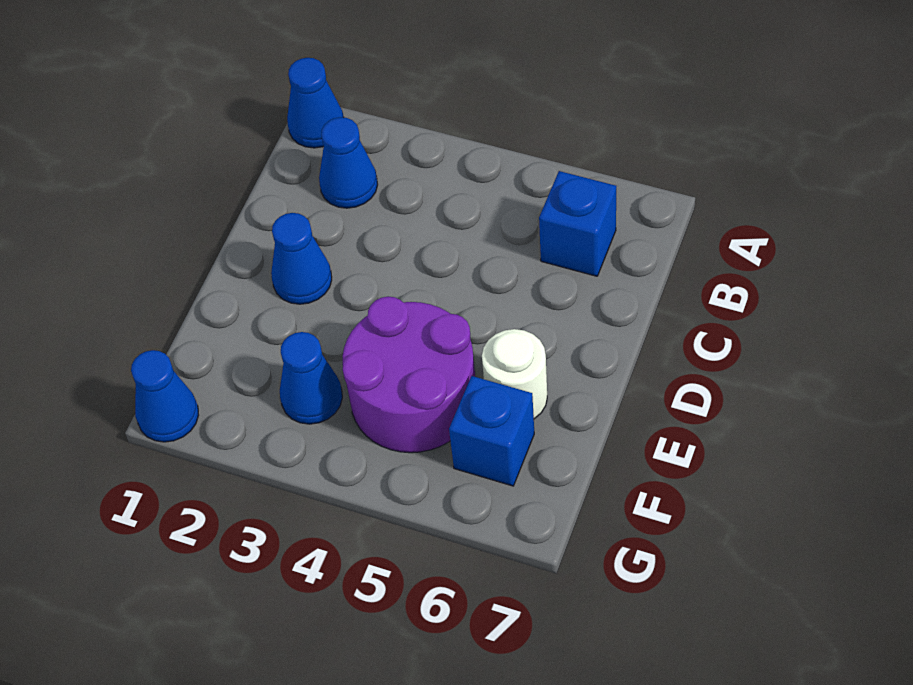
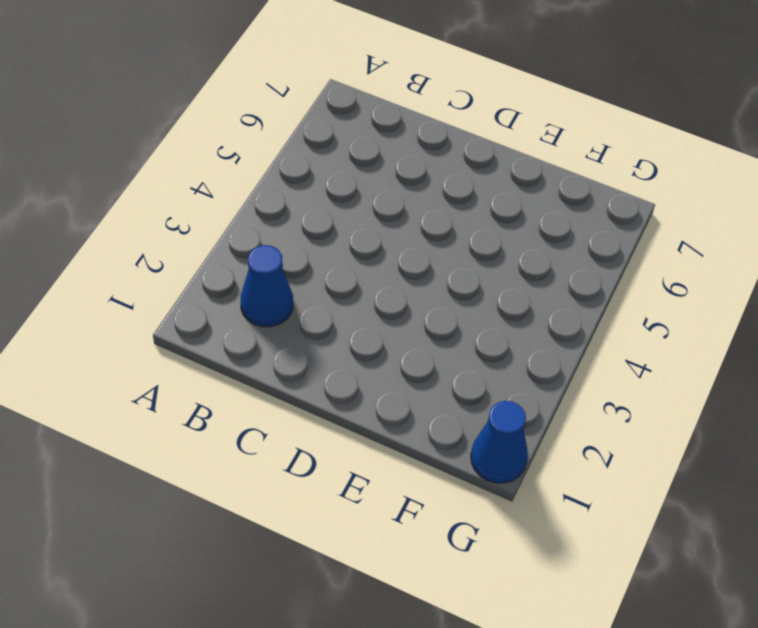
none -> blue cone A1 level 1
none -> blue brick B6 level 1

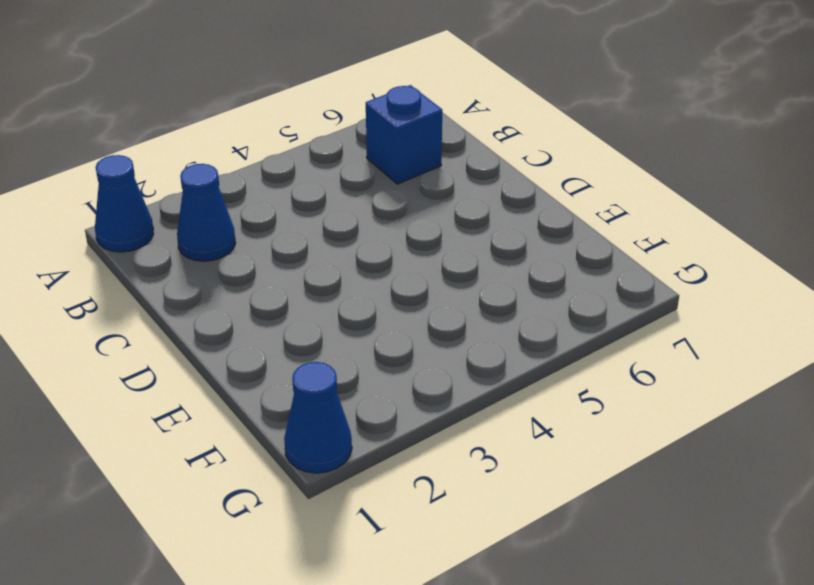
none -> blue cone D2 level 1
none -> purple round brick E4:F5 level 1

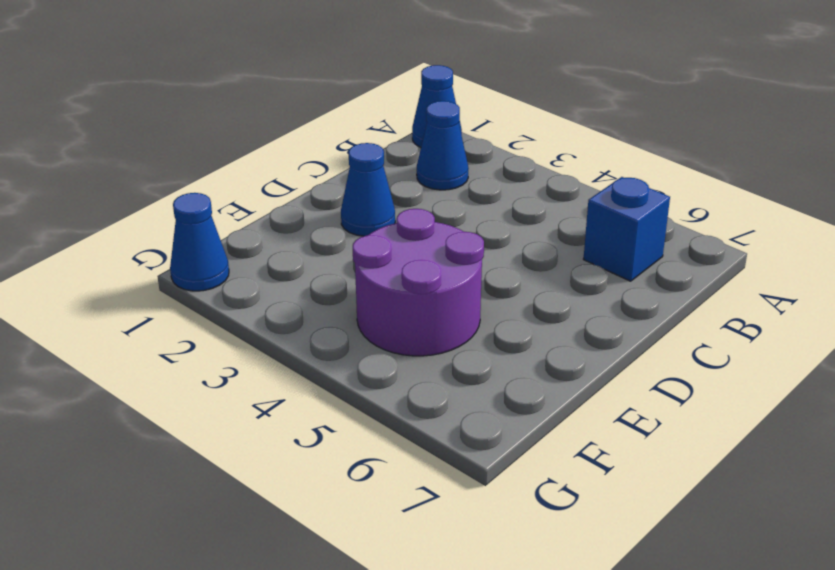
none -> white round brick E6 level 1
none -> blue cone F3 level 1

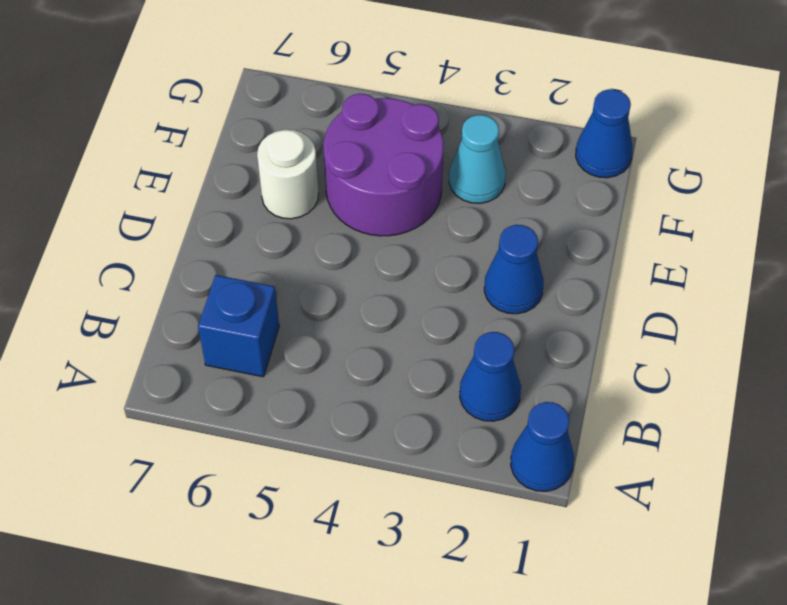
cyan cone F3 level 1 -> blue cone F3 level 1
none -> blue brick F6 level 1

